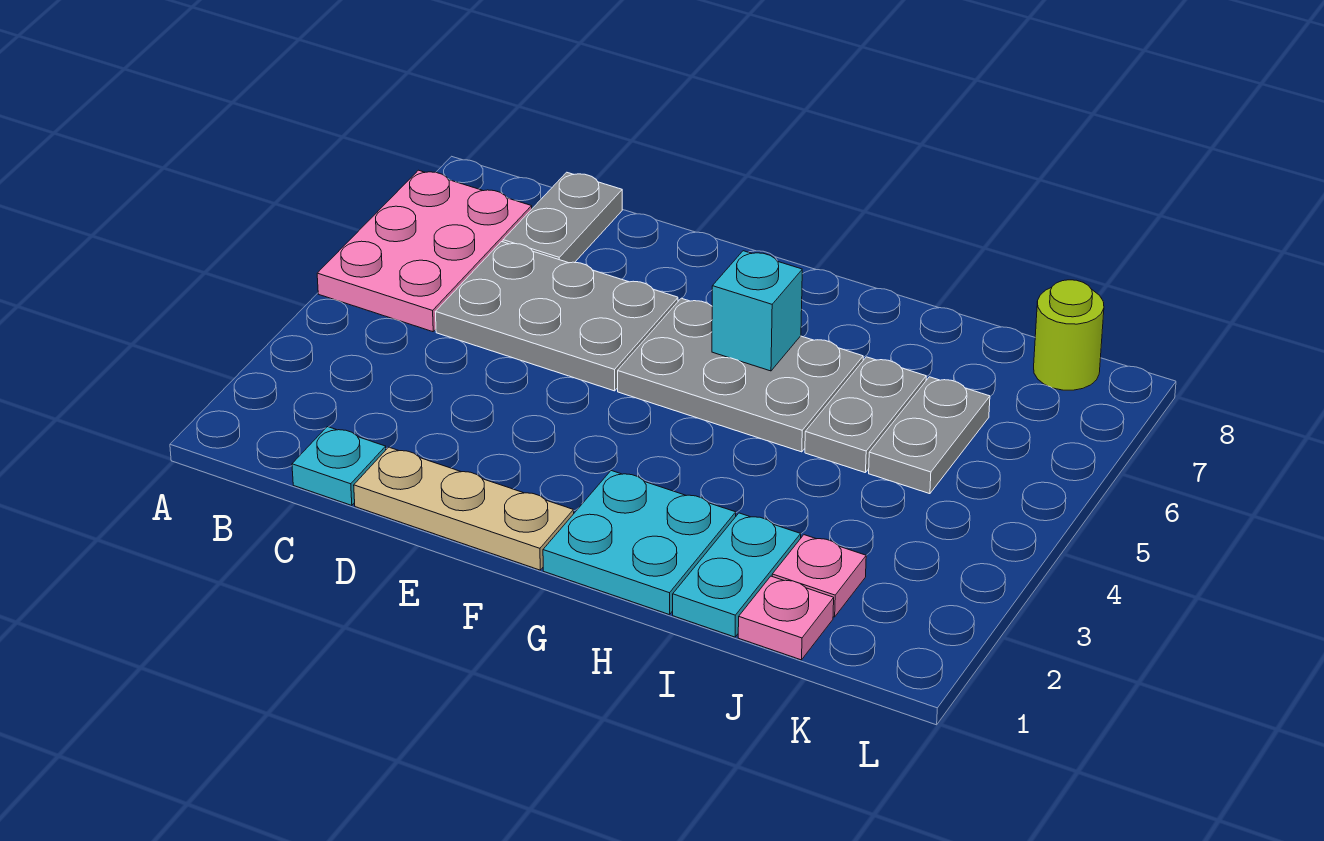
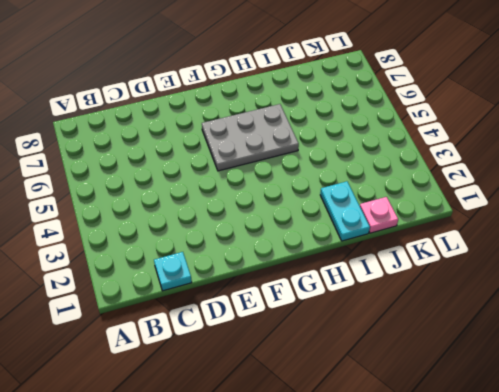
none -> pink plate A5:B7 level 1
none -> grey plate C5:E6 level 1
none -> grey plate C7:C8 level 1

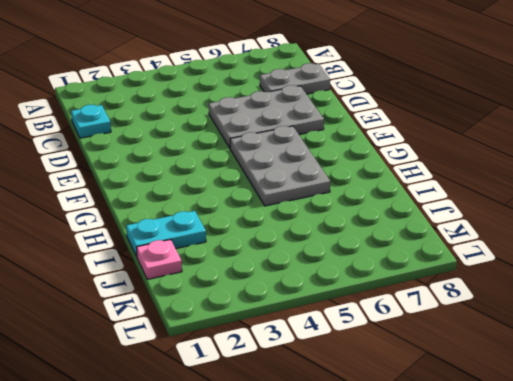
grey plate D5:E7 level 1 -> grey plate C5:E6 level 1
none -> pink plate A5:B7 level 1
none -> tan plate D1:F1 level 1
none -> cyan plate G1:H2 level 1

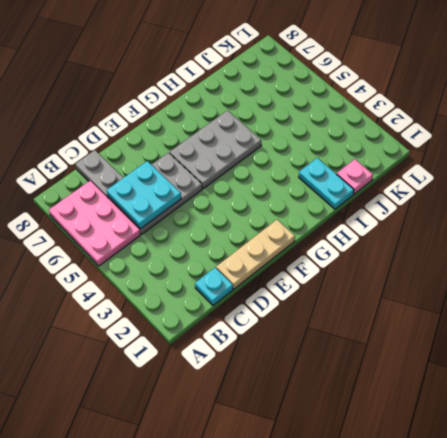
cyan plate C5:D6 level 2 -> cyan plate G1:H2 level 1
none -> grey plate I5:I6 level 1
none -> pink plate J2 level 1
none -> grey plate J5:J6 level 1

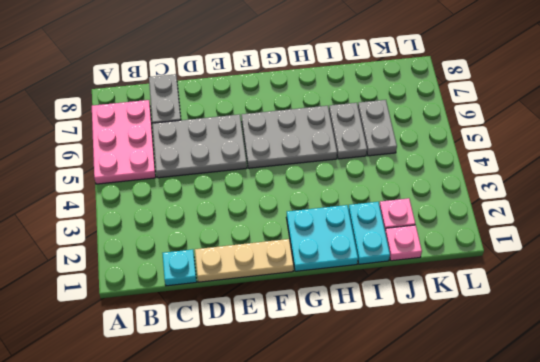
none -> lime round brick K8 level 1
none -> cyan brick G6 level 2

